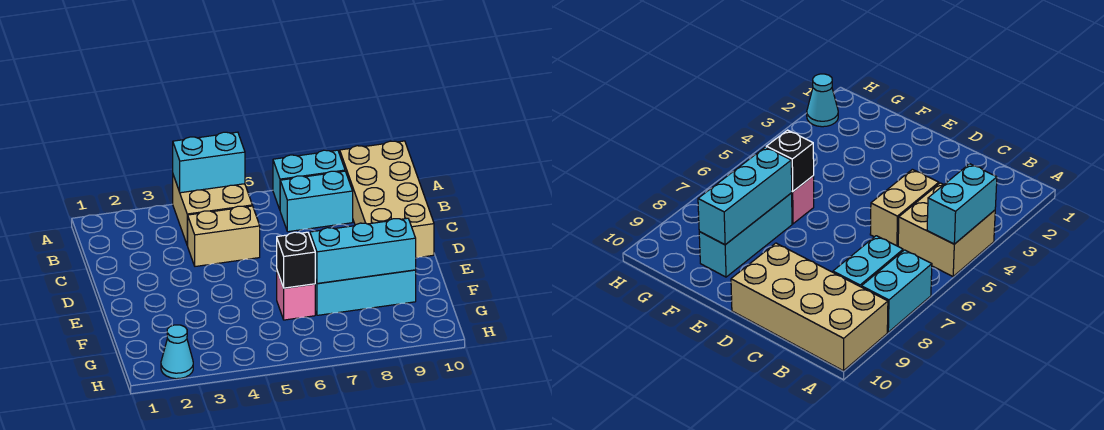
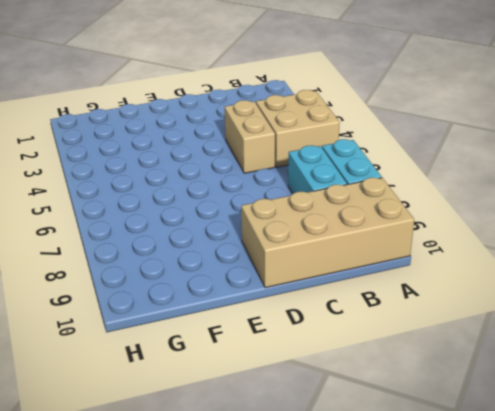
none -> pink brick F6 level 1
none -> cyan brick F7:F9 level 1

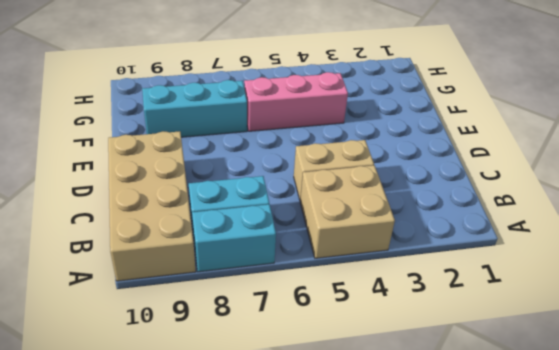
pink brick F4:F6 level 1 -> pink brick F6 level 1
none -> cyan cone H2 level 1
none -> cyan brick A4:A5 level 2

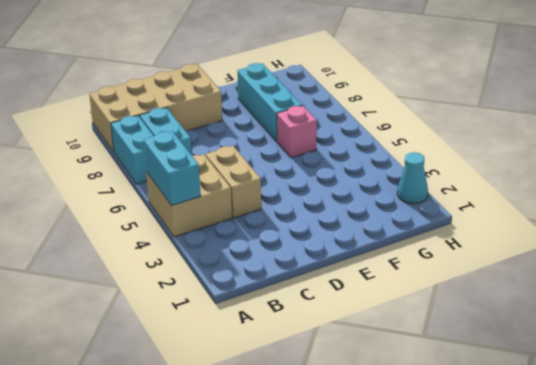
none -> black brick F6 level 2
none -> cyan brick F7:F9 level 2

